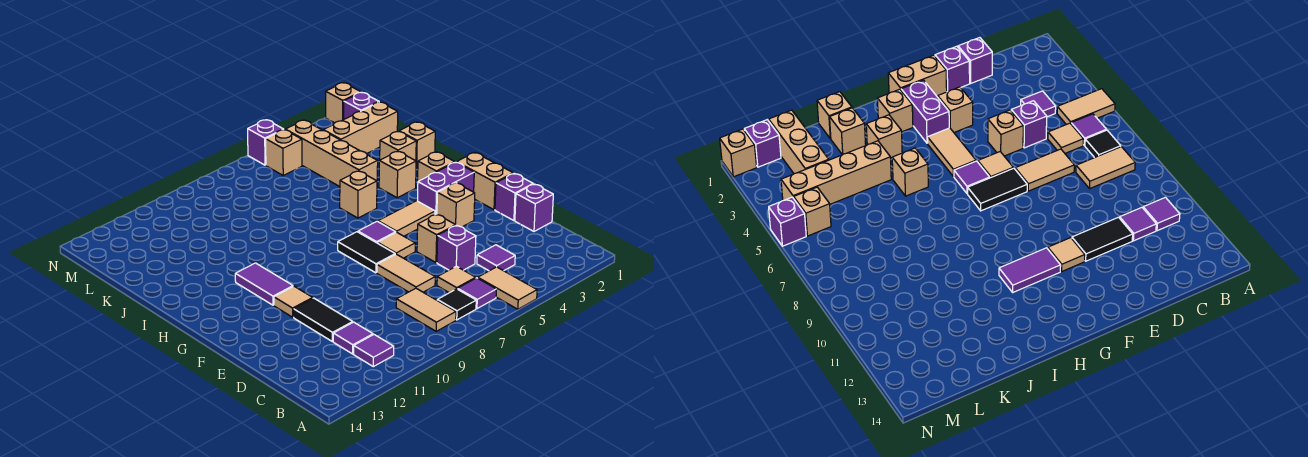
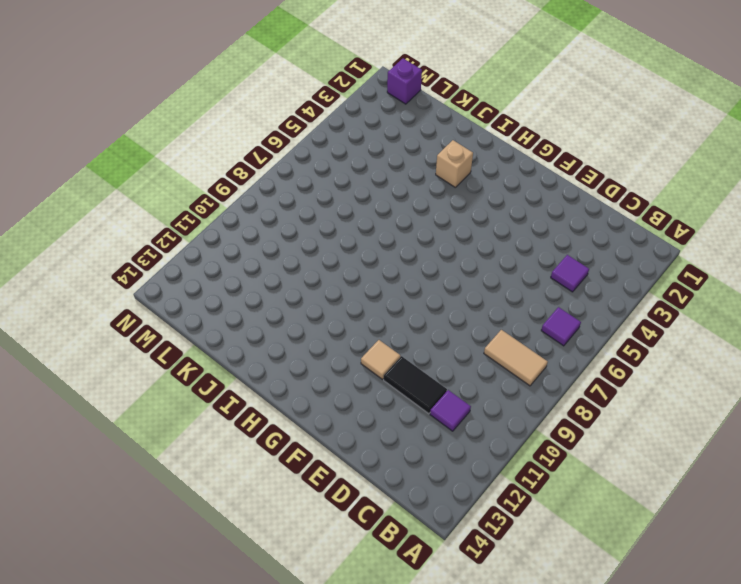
none -> tan tile A5:B5 level 1
none -> black tile B7 level 1
none -> purple tile B11 level 1
none -> tan tile C6 level 1

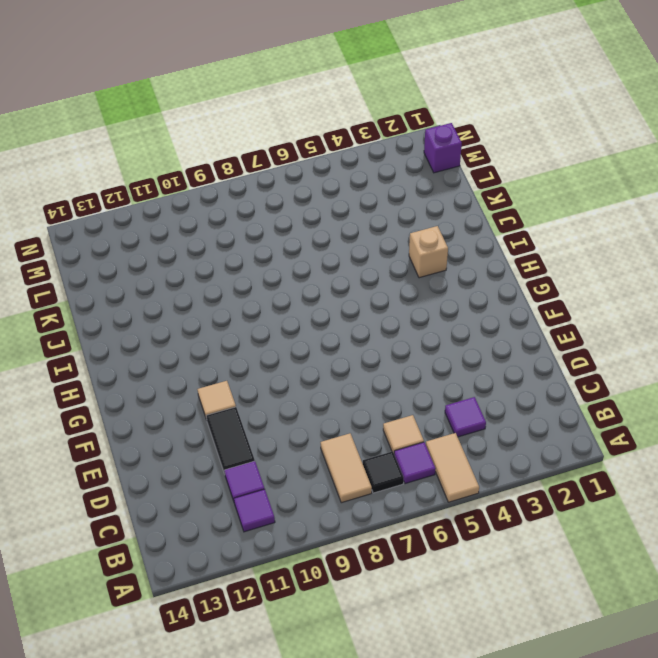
none -> purple brick D1 level 1
none -> purple brick D5 level 1
none -> tan tile D7:E7 level 1
none -> purple brick E1 level 1

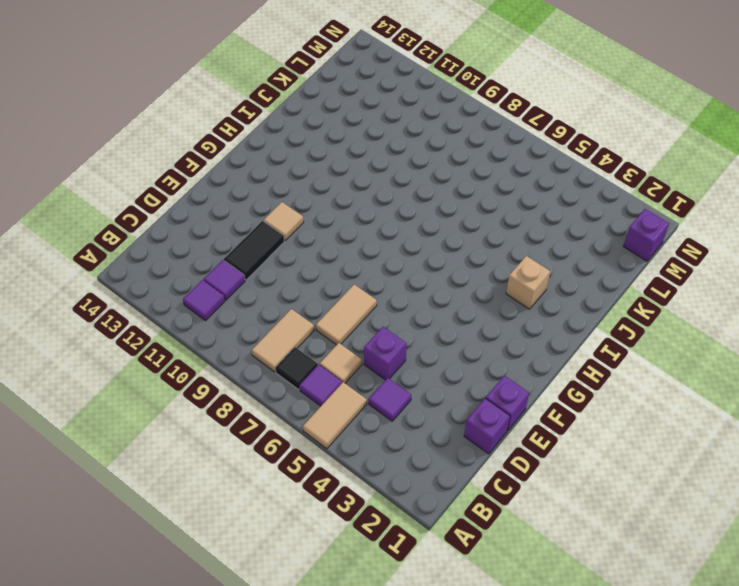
none -> tan brick E5 level 1
none -> tan brick F1:G1 level 1
none -> tan brick F3 level 1
none -> tan tile F6 level 1

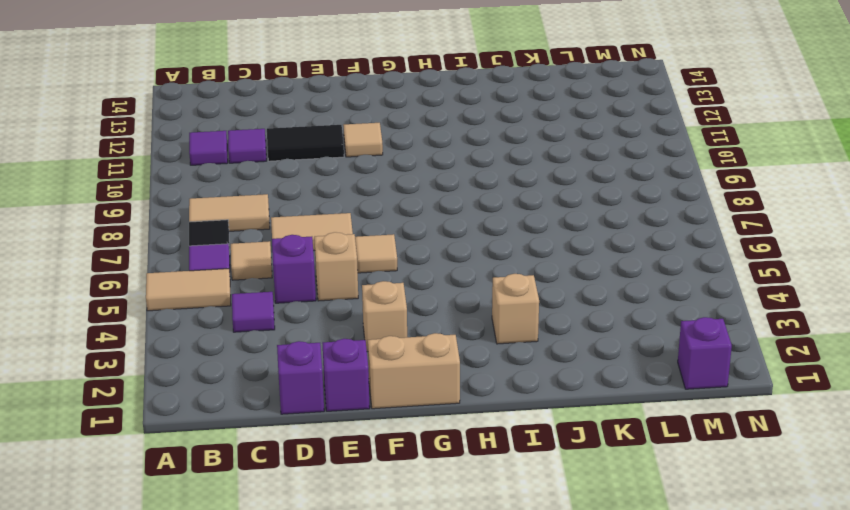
none -> black tile F7:G7 level 1
none -> purple brick G2:G3 level 1
none -> tan tile G4:G5 level 1
none -> purple tile G6 level 1

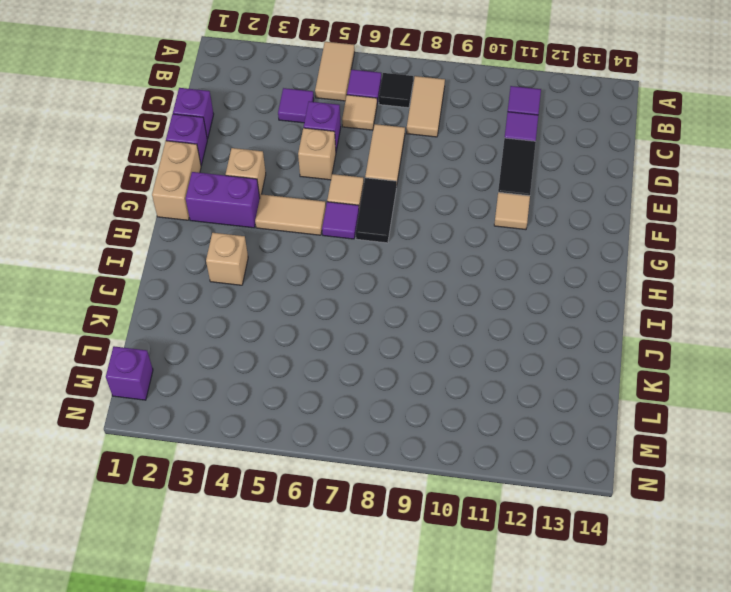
none -> purple tile G11:H11 level 1
none -> tan brick H2 level 1
none -> tan brick I5 level 1
none -> tan brick J1 level 1

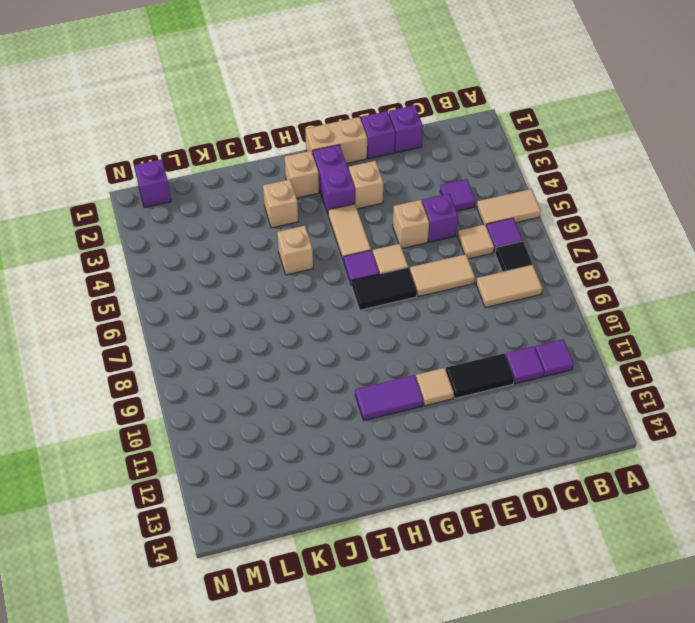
none -> tan brick J1 level 1
none -> tan brick J2 level 1
none -> tan brick J4:M4 level 1
none -> tan brick L1:L3 level 1

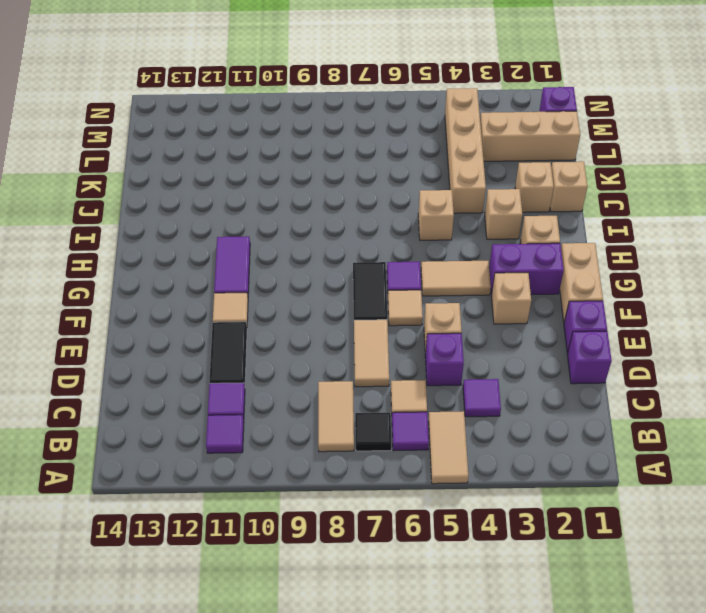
none -> tan brick M5 level 1
none -> tan brick N1 level 1
none -> purple brick N5 level 1

